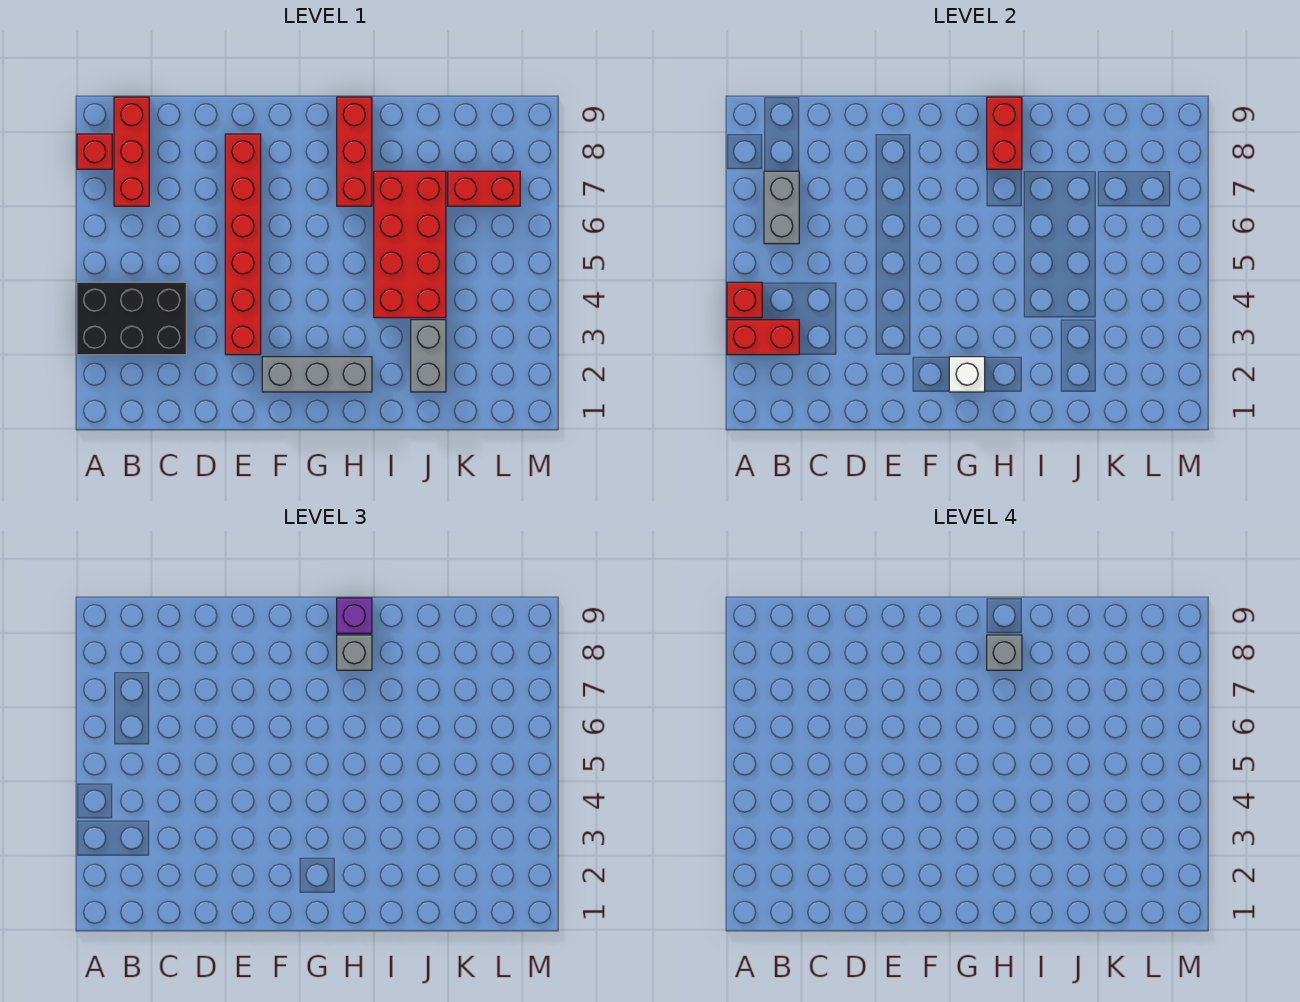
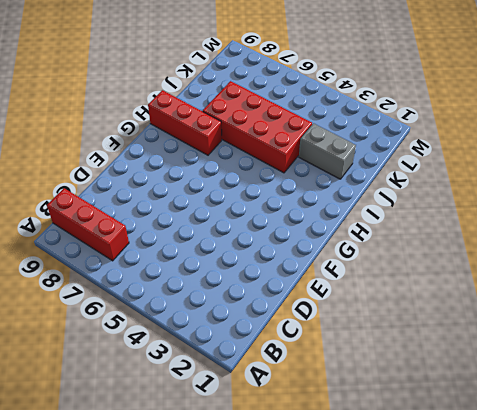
none -> black brick A3:C4 level 1
none -> red brick A8 level 1
none -> red brick E3:E8 level 1

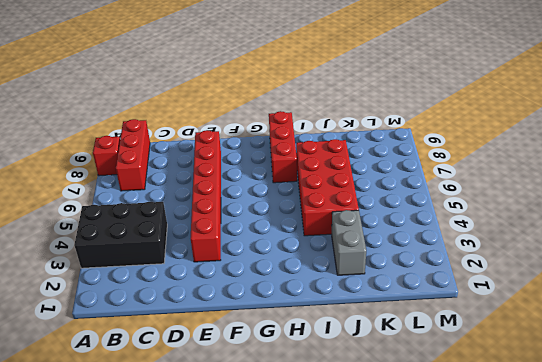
none -> grey brick F2:H2 level 1
none -> red brick K7:L7 level 1
none -> red brick A3:B3 level 2

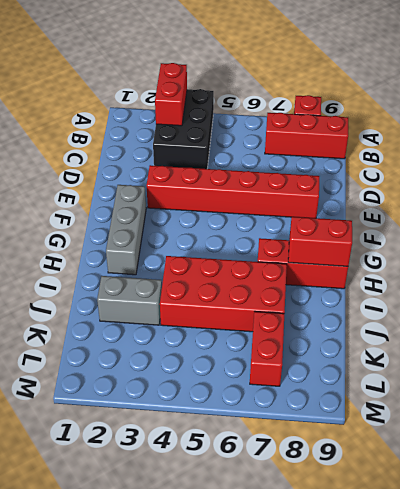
none -> red brick A4 level 2
none -> grey brick B6:B7 level 2
none -> white brick G2 level 2

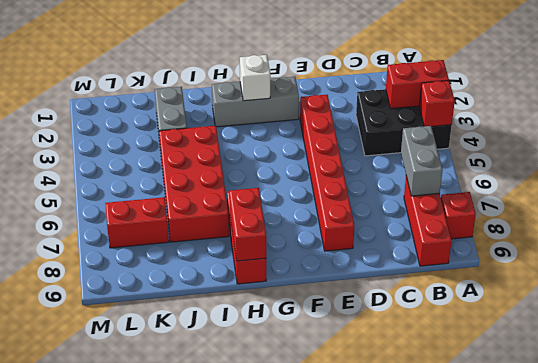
none -> grey brick H8 level 3
none -> purple brick H9 level 3
none -> grey brick H8 level 4

